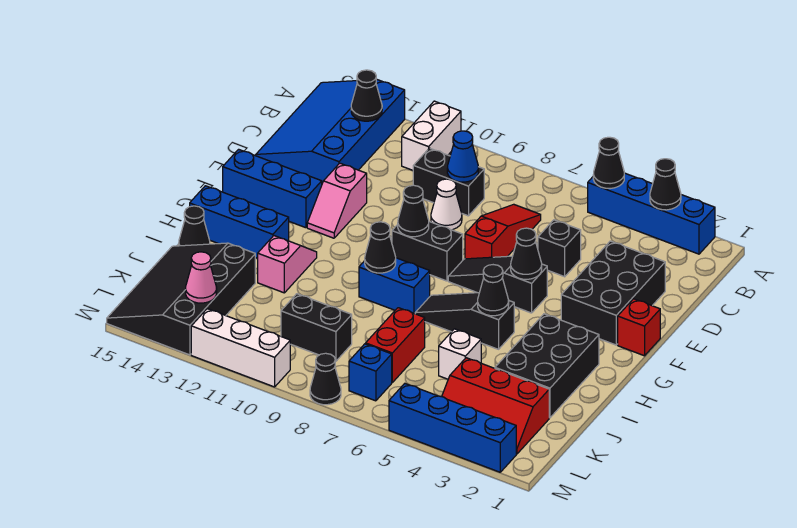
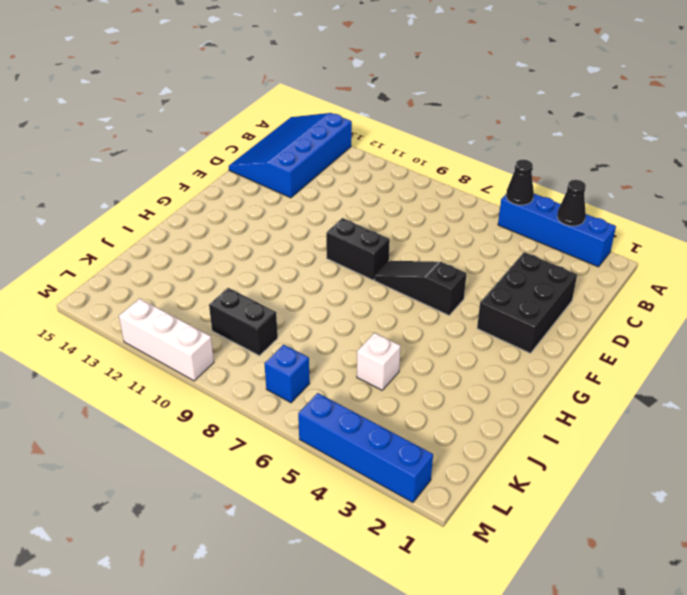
none -> white brick A11:B11 level 1
none -> red slope C7:E7 level 1 top E
none -> black brick C9:C10 level 1
none -> black brick D5 level 1

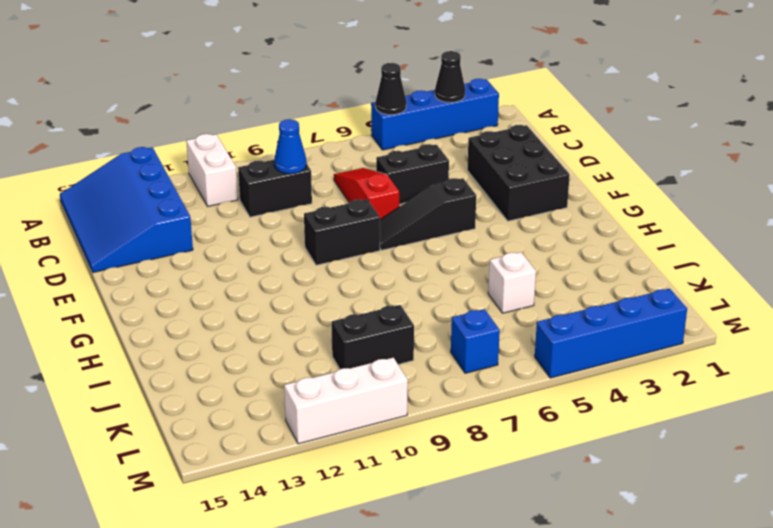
black brick D5:D6 level 1 -> black brick D5 level 1
none -> white cone D9 level 1
none -> pink slope E12:F12 level 1 top E
none -> red brick F1 level 1
none -> blue brick F13:F15 level 1

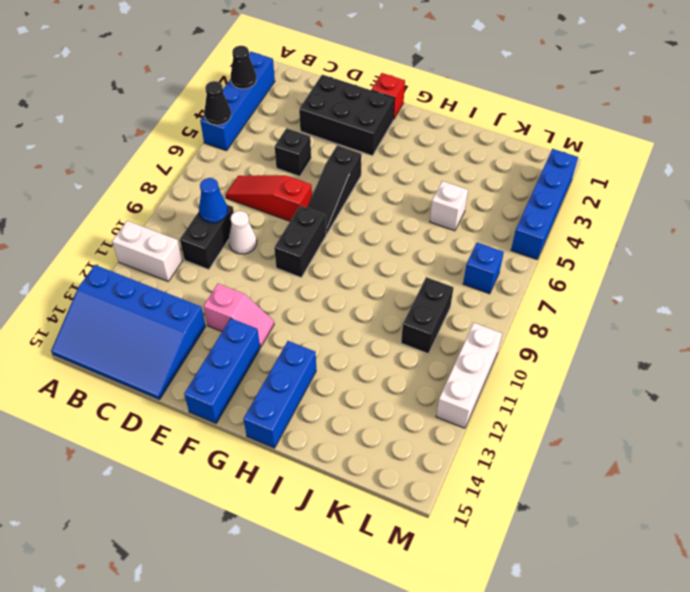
none -> black brick H2:J3 level 1
none -> black slope H5:H7 level 1 top 5
none -> blue brick H8:H9 level 1
none -> pink slope H12:I12 level 1 top I

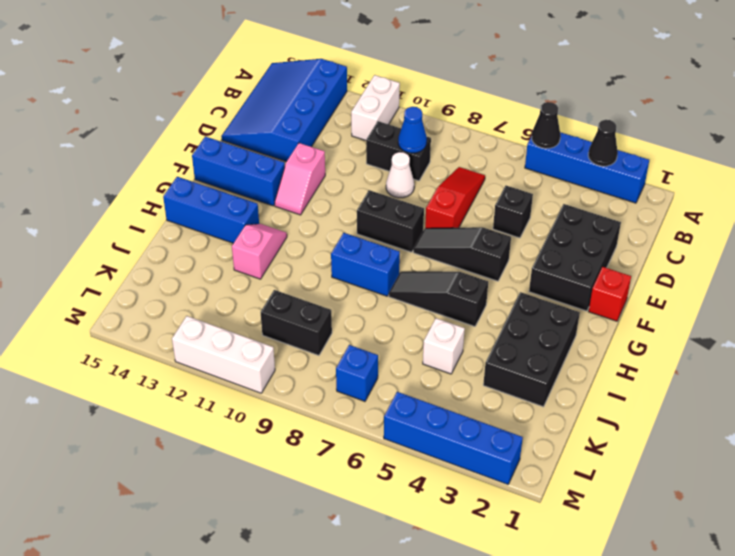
none -> black cone I15 level 1
none -> red brick J7:K7 level 1
none -> black slope J13:M15 level 1 top 13
none -> red slope K2:L4 level 1 top K

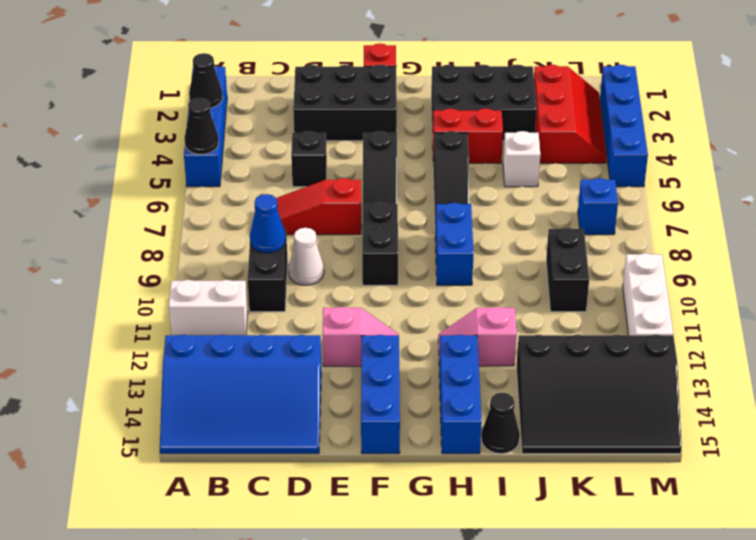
red brick H4:I4 level 1 -> red brick J7:K7 level 1
none -> black cone M8 level 1
none -> black cone B13 level 2
none -> black cone F5 level 2
none -> black cone F9 level 2

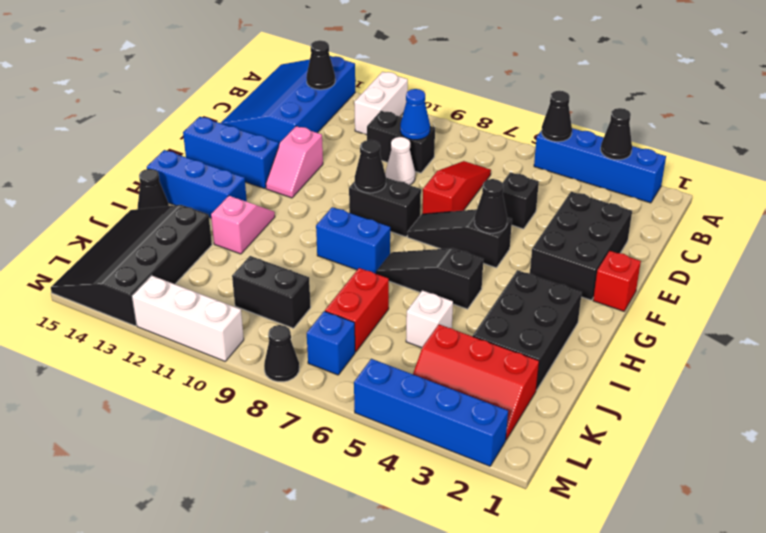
none -> black cone H5 level 2
none -> black cone H9 level 2
none -> pink cone L13 level 2

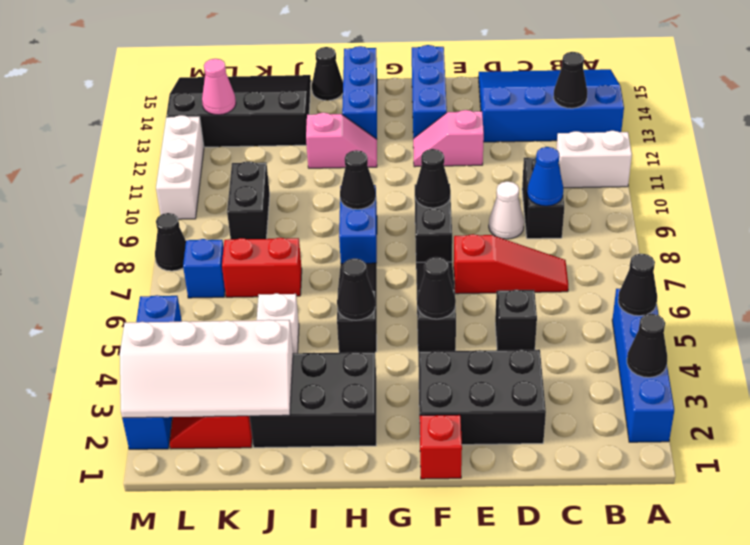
white slope J2:M3 level 2 top 3 -> none

